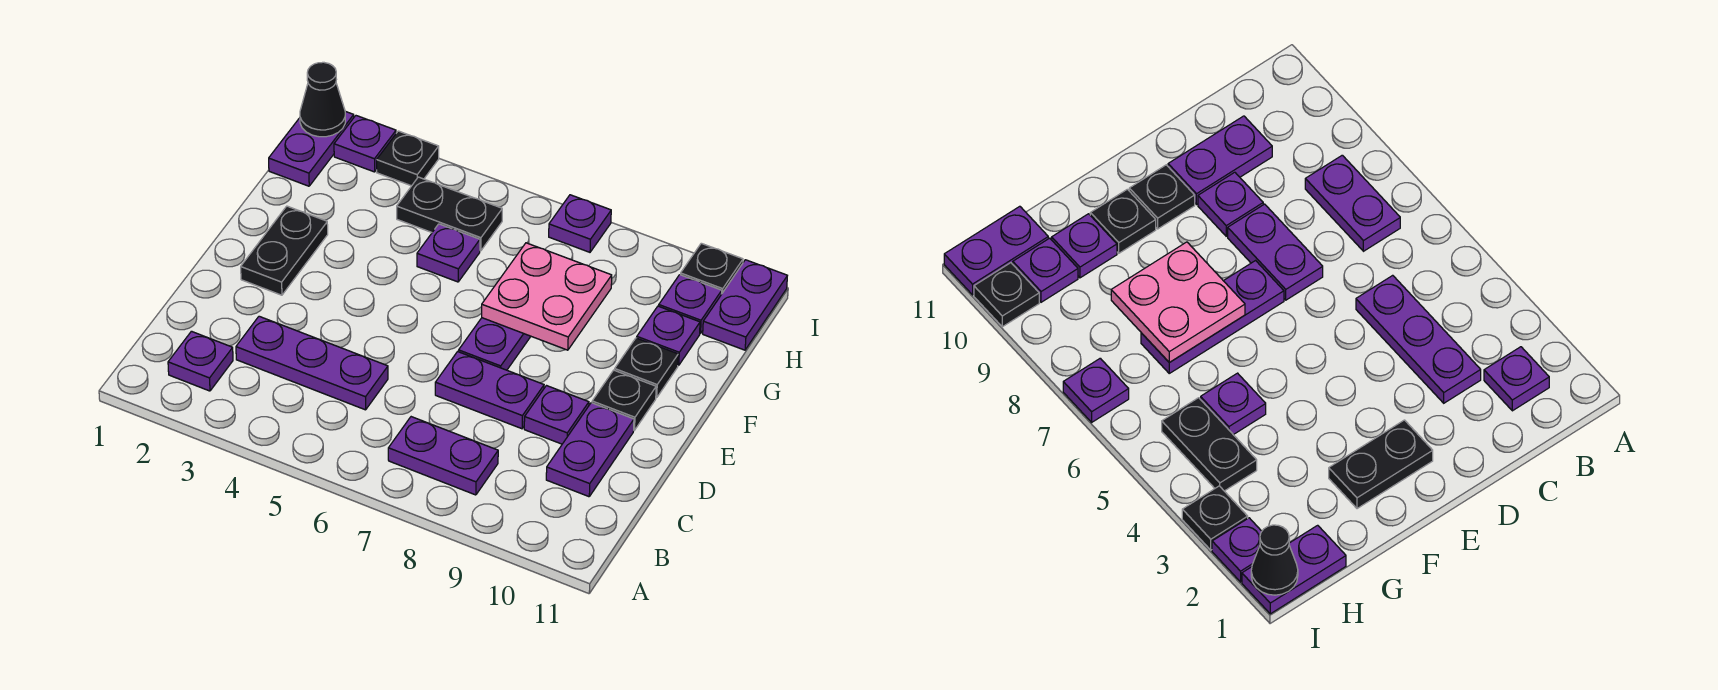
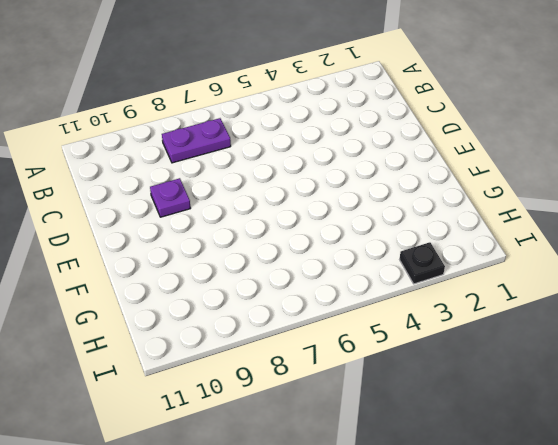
none -> purple plate B2 level 1
none -> purple plate C3:C5 level 1
none -> purple plate C10:D10 level 1

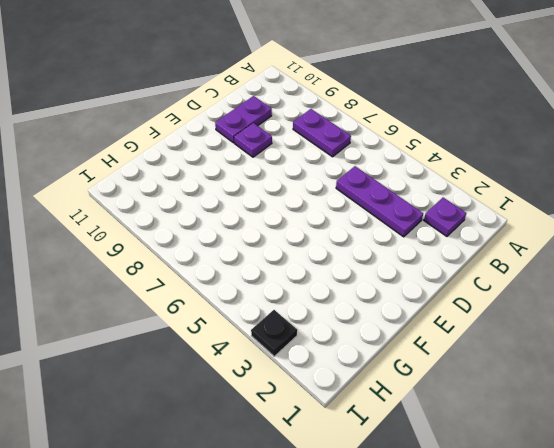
none -> purple plate D7:D8 level 1
none -> black plate E2:F2 level 1
none -> purple plate E7:G7 level 1

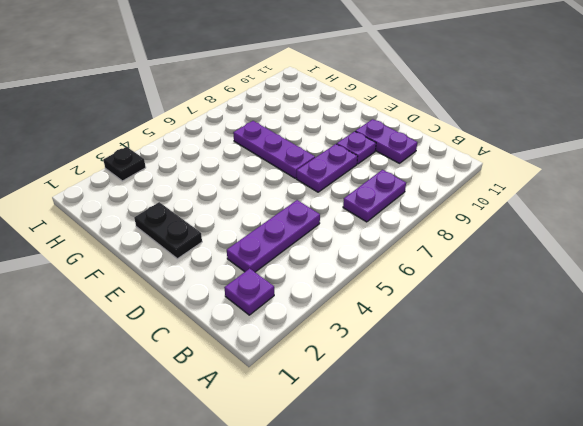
none -> black plate E10 level 1
none -> black plate F10 level 1
none -> purple plate G5 level 1

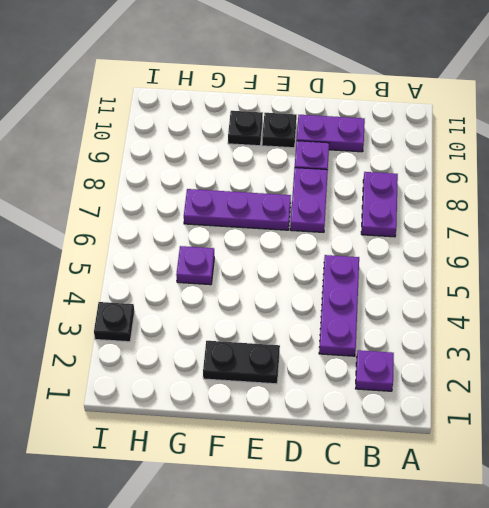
none -> purple plate G10 level 1
none -> purple plate H1:I1 level 1
none -> black plate H4:H5 level 1

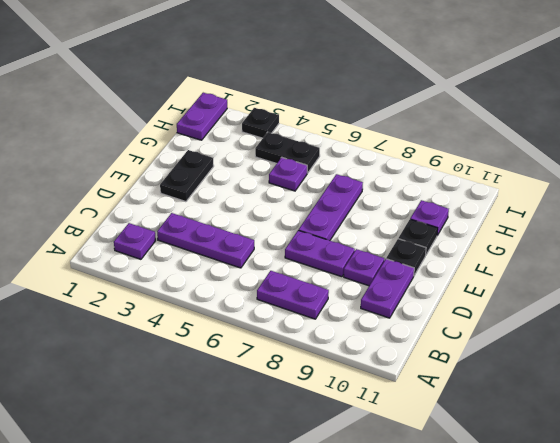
none -> purple plate H10 level 1
none -> purple plate H11:I11 level 1
none -> purple plate I2 level 1

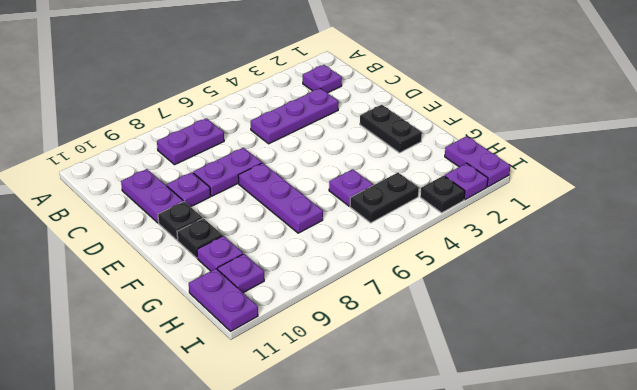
none -> purple plate I7 level 1
none -> black plate I10 level 1
none -> pink plate F7:G8 level 2

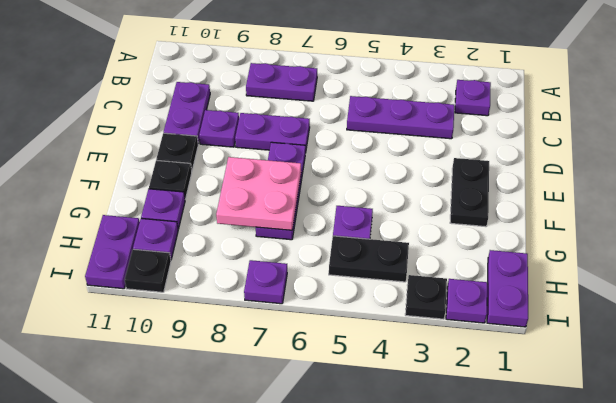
none -> black cone I1 level 2

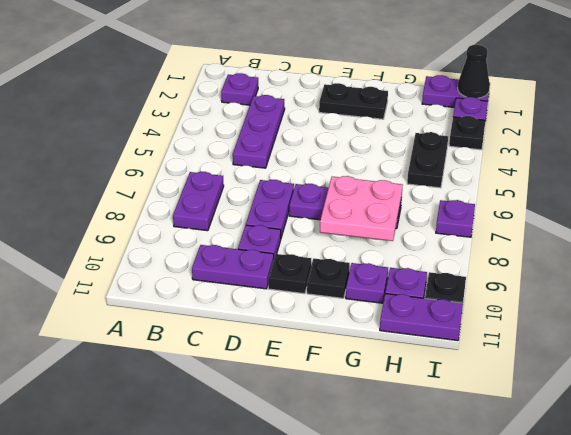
none -> purple plate G5 level 1

